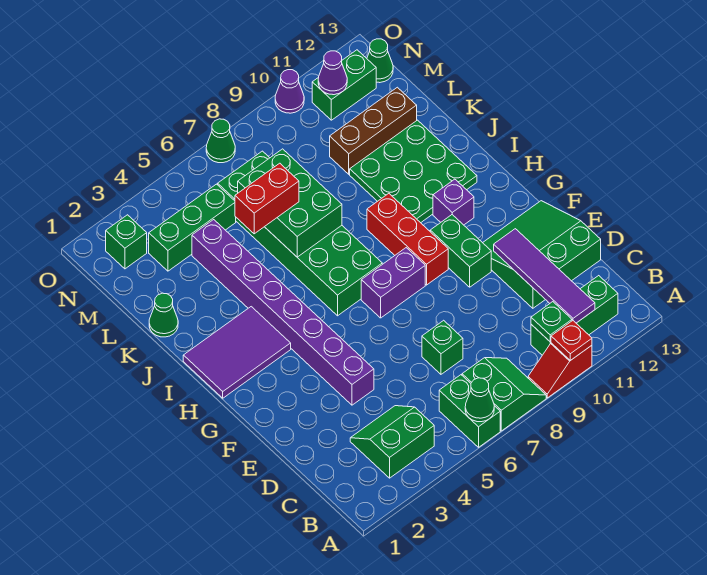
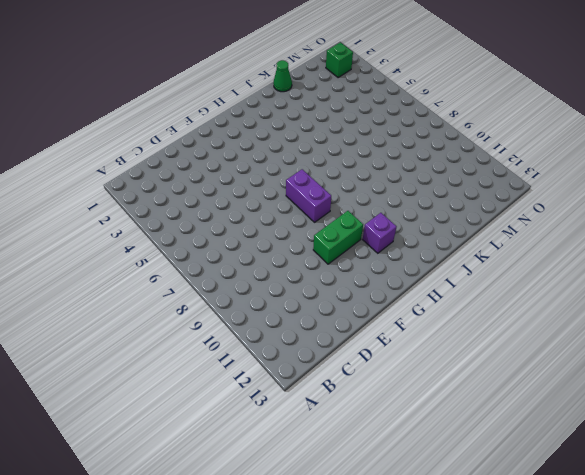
none -> green brick A6:B6 level 1
none -> green slope A7:B8 level 1 top 7
none -> red slope A9:A10 level 1 top 10
none -> green slope B3:C4 level 1 top B

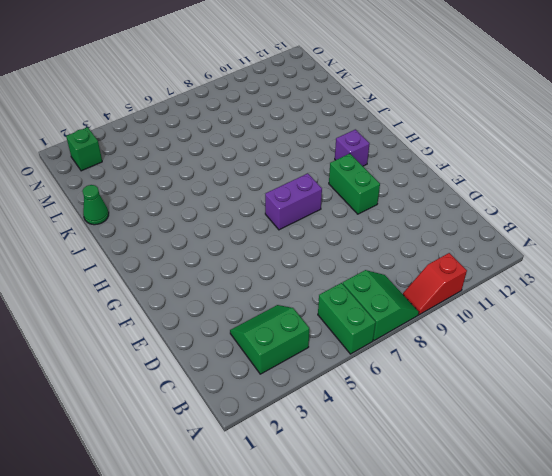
none -> green brick B10:B12 level 1
none -> green brick D7 level 1
none -> green slope D11:F13 level 1 top D
none -> purple brick E4:L4 level 1

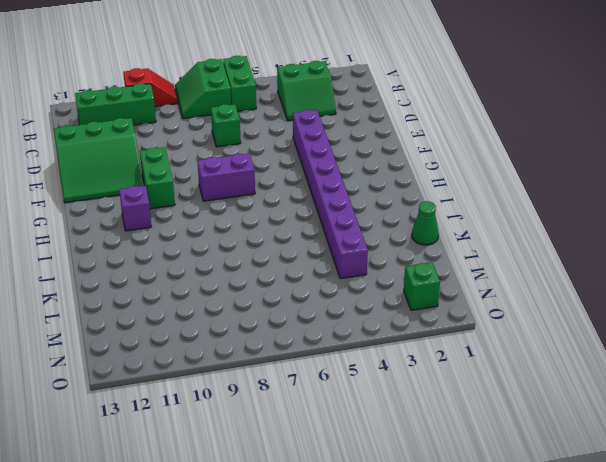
none -> red brick G9:I9 level 1
none -> purple tile H1:I3 level 1
none -> green brick H6:M7 level 1
none -> green plate I10:K12 level 1

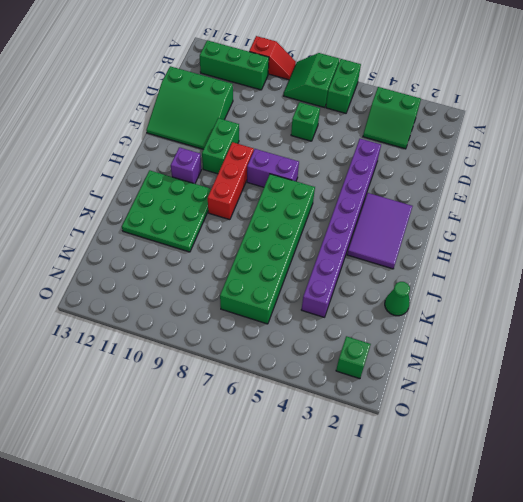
purple tile G2:I3 level 1 -> purple tile H1:I3 level 1
none -> brown brick L10:L12 level 1
none -> green brick M3:M5 level 1
none -> green brick N11:N12 level 1
none -> green cone N13 level 1

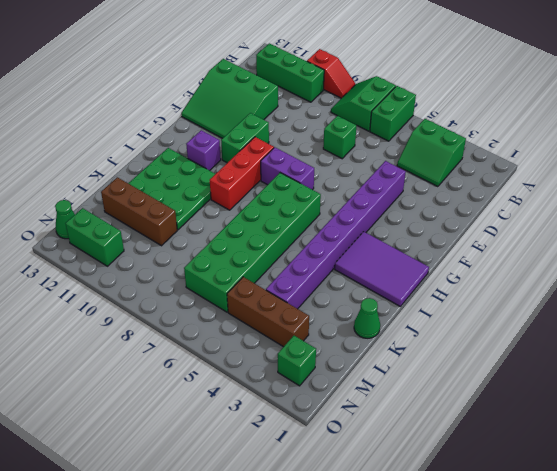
brown brick M3:M5 level 1 -> green brick M3:M5 level 1
none -> green cone O7 level 1
none -> purple cone O10 level 1
none -> green cone A6 level 2
none -> red plate A10 level 2

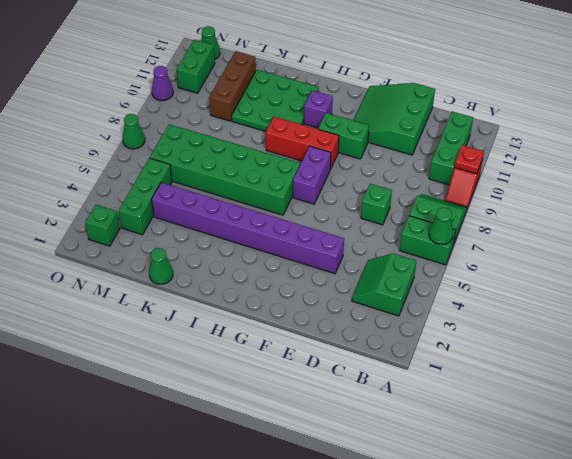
none -> purple tile H1:I3 level 1
none -> green plate B10 level 2
none -> purple tile B11:E11 level 2
none -> green brick J6:L7 level 2

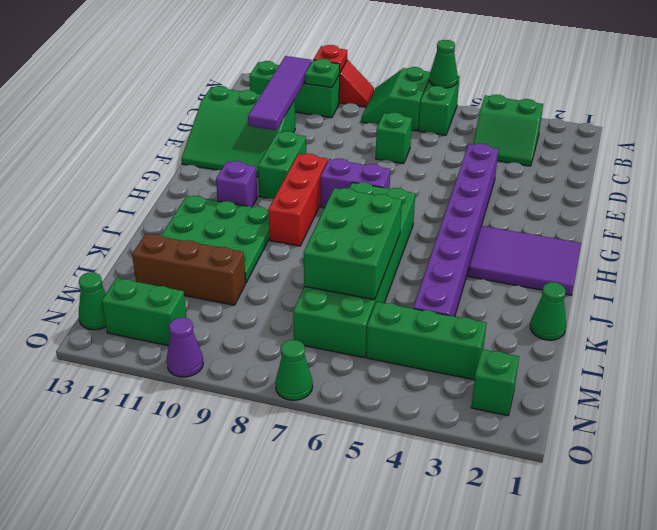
none -> purple cone N11 level 2
none -> red brick K5:K6 level 3

